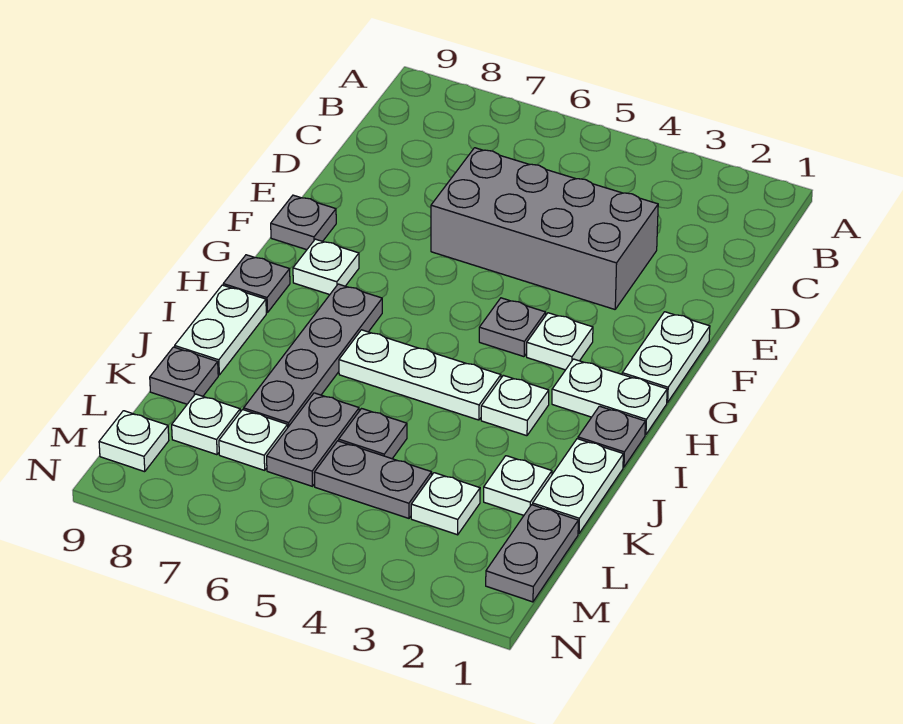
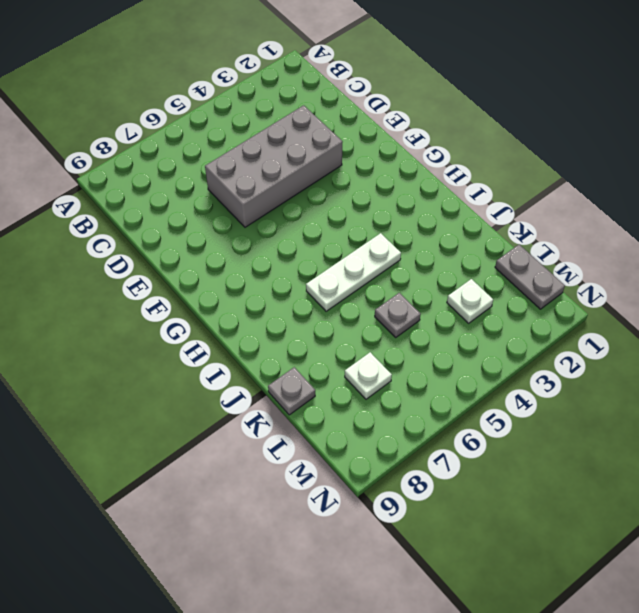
none -> white plate F1:G1 level 1
none -> grey plate F9 level 1
none -> white plate G3 level 1

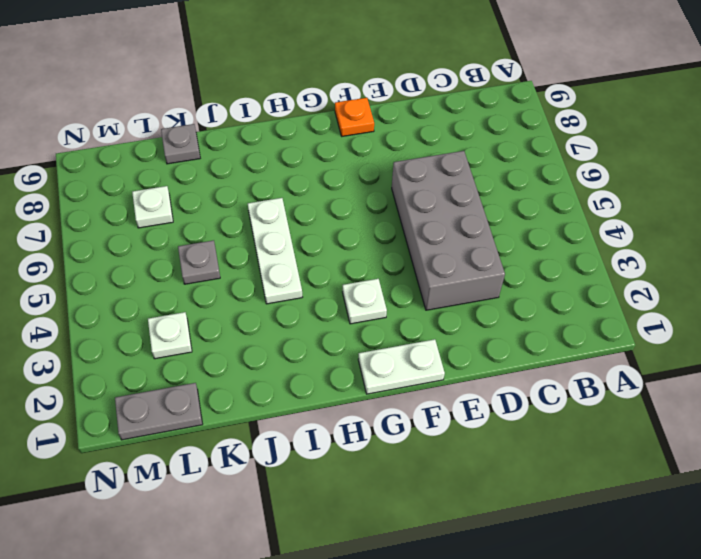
orange plate F9 level 1 -> grey plate F9 level 1
none -> grey plate G4 level 1
none -> white plate G8 level 1
none -> white plate H1:H2 level 1

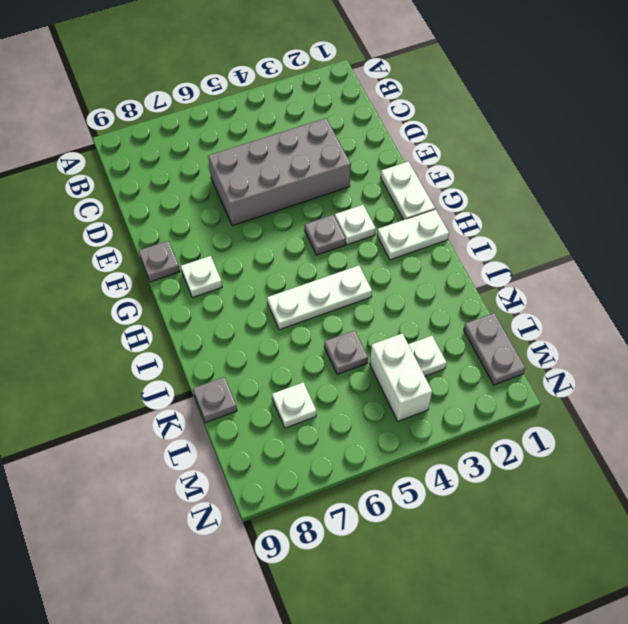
white brick L4:M4 level 1 -> grey plate L4:L5 level 1
none -> grey plate H7:K7 level 1
none -> grey plate H9 level 1
none -> grey plate I1 level 1

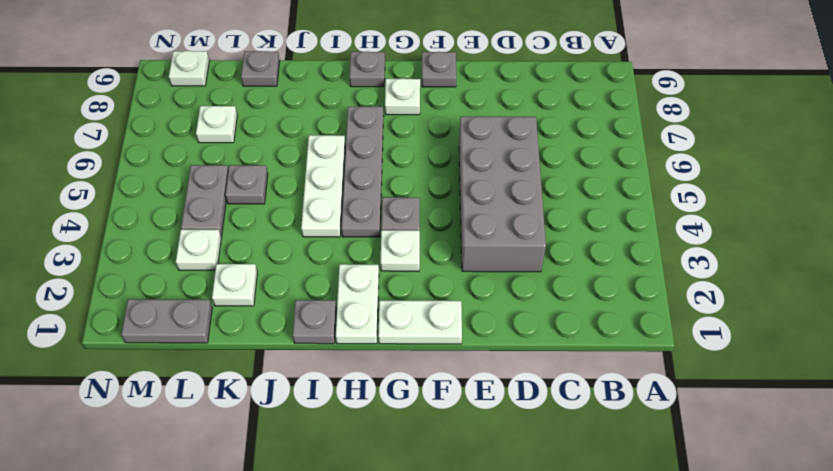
grey plate H4:H7 level 1 -> grey plate H7:K7 level 1
none -> white plate I3 level 1
none -> white plate I9:J9 level 1
none -> white plate J1:K1 level 1

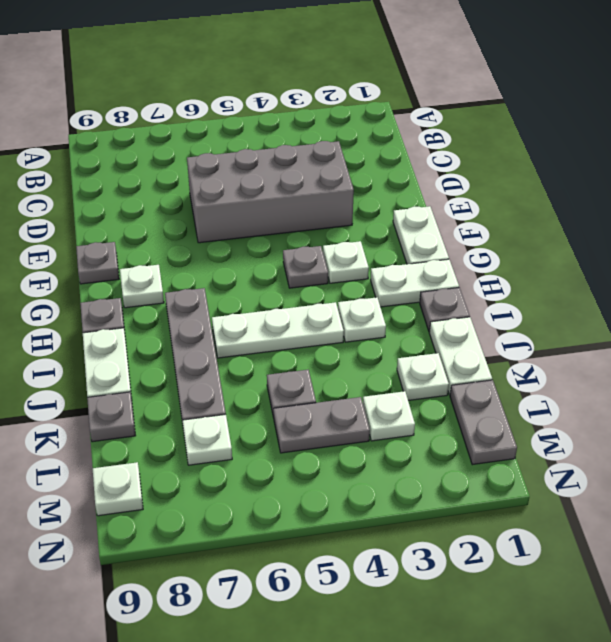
none -> grey plate K6:L6 level 1
none -> white plate L8 level 1

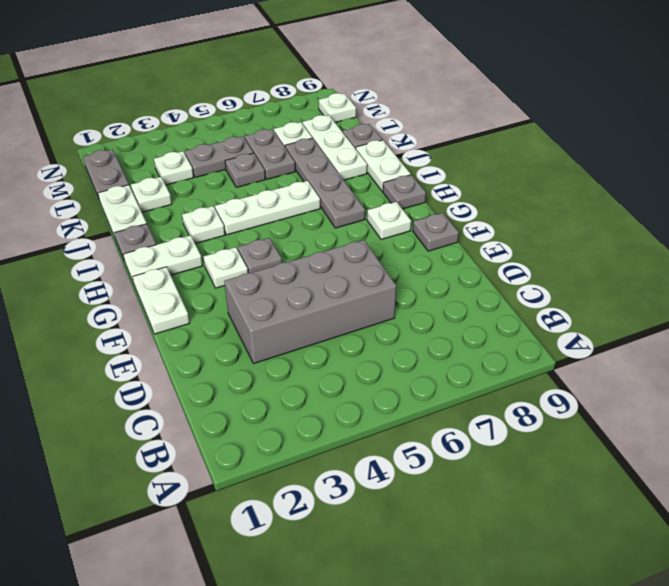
white plate J8:L8 level 1 -> white plate L8 level 1

